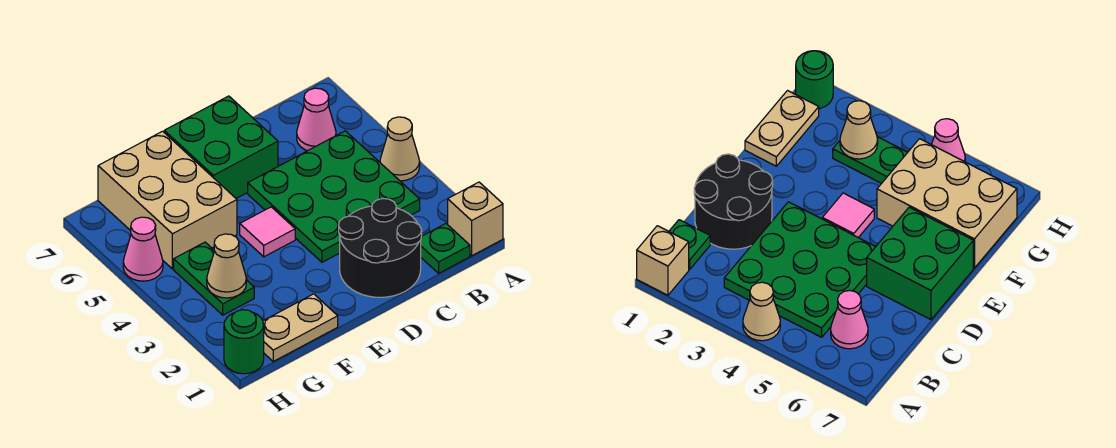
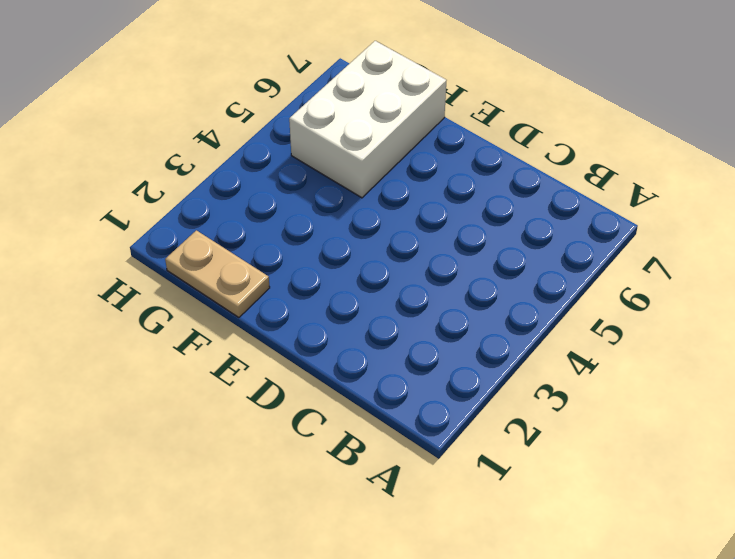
white brick F5:G7 level 1 -> tan brick F5:G7 level 1
none -> tan brick A1 level 1
none -> tan cone A4 level 1
none -> green plate B1 level 1

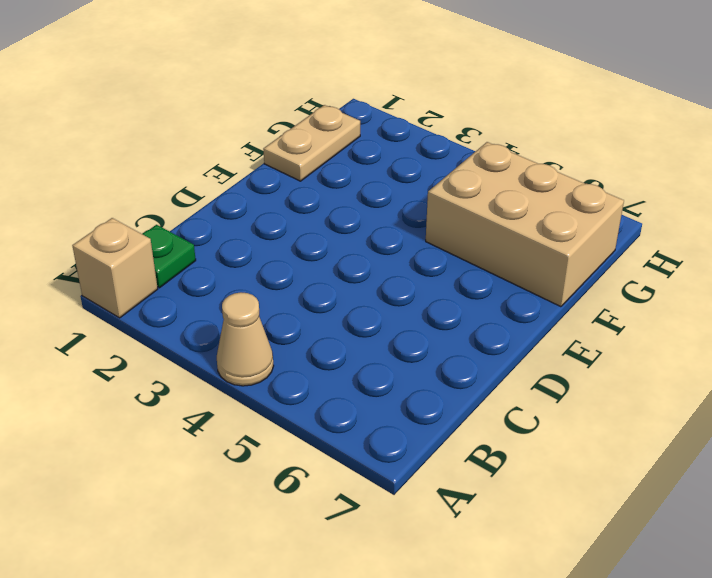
none -> green plate B3:D5 level 1
none -> pink cone B6 level 1
none -> black round brick C1:D2 level 1

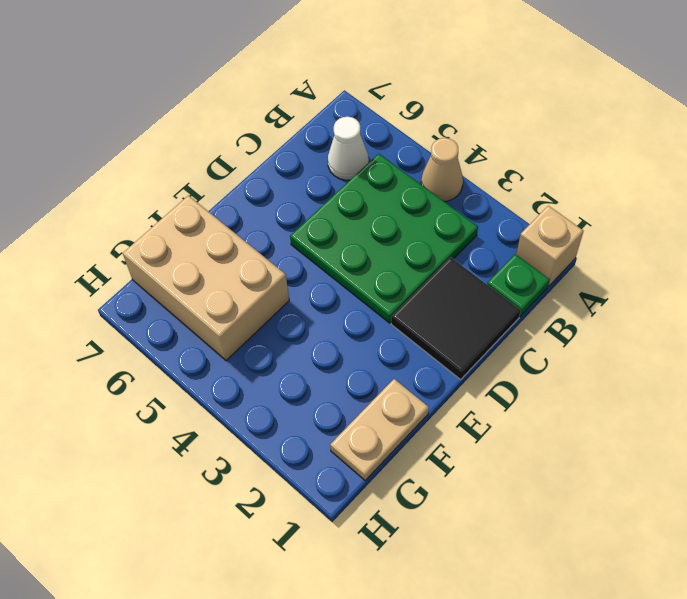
white cone B6 level 1 -> pink cone B6 level 1
black tile C1:D2 level 1 -> black round brick C1:D2 level 1
none -> green brick D6:E7 level 1
none -> pink tile E4 level 1
none -> green plate G3:G4 level 1

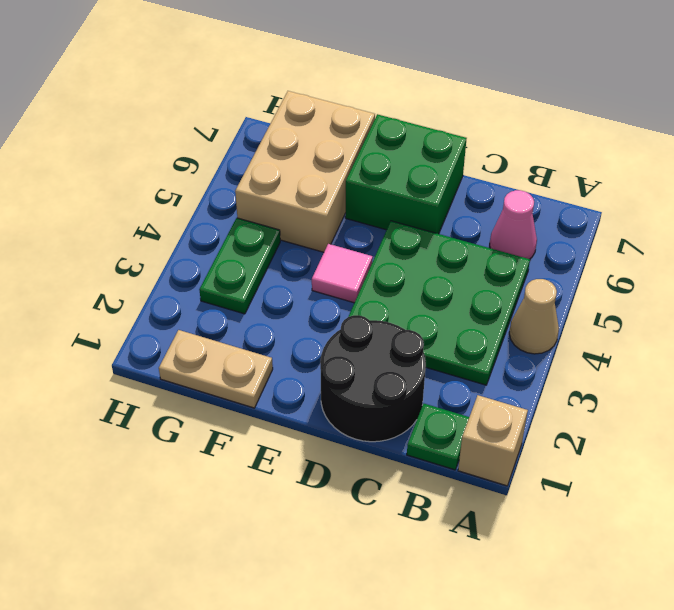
none -> green round brick H1 level 1
none -> pink cone H5 level 1
none -> tan cone G3 level 2

